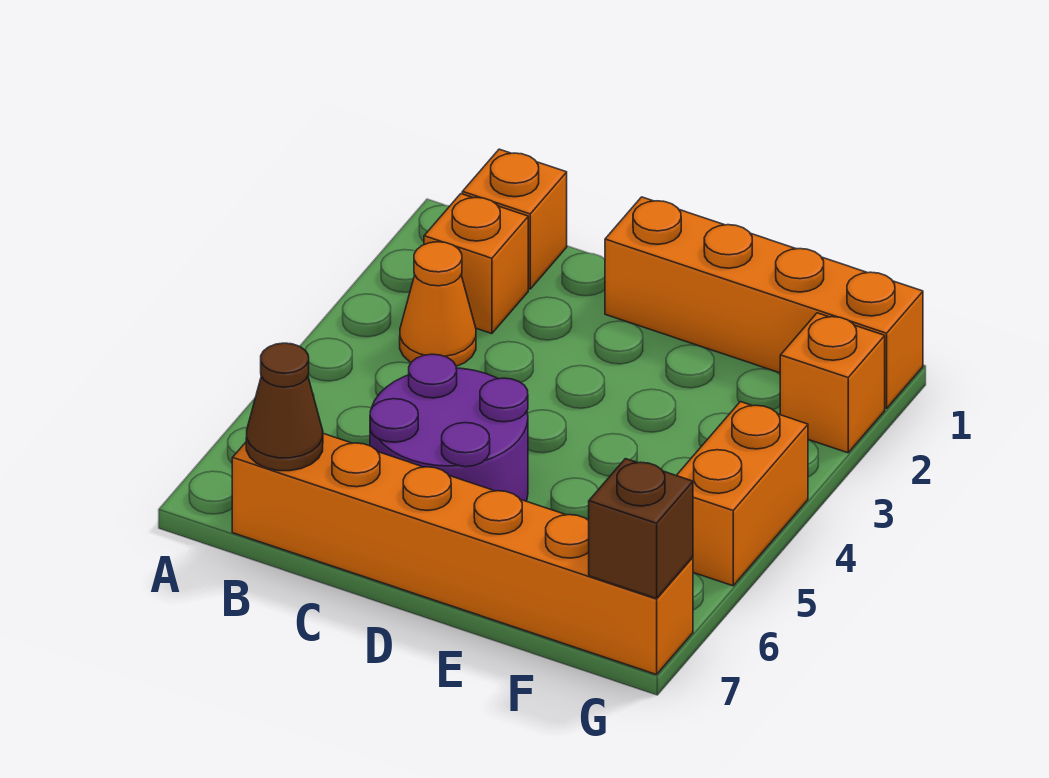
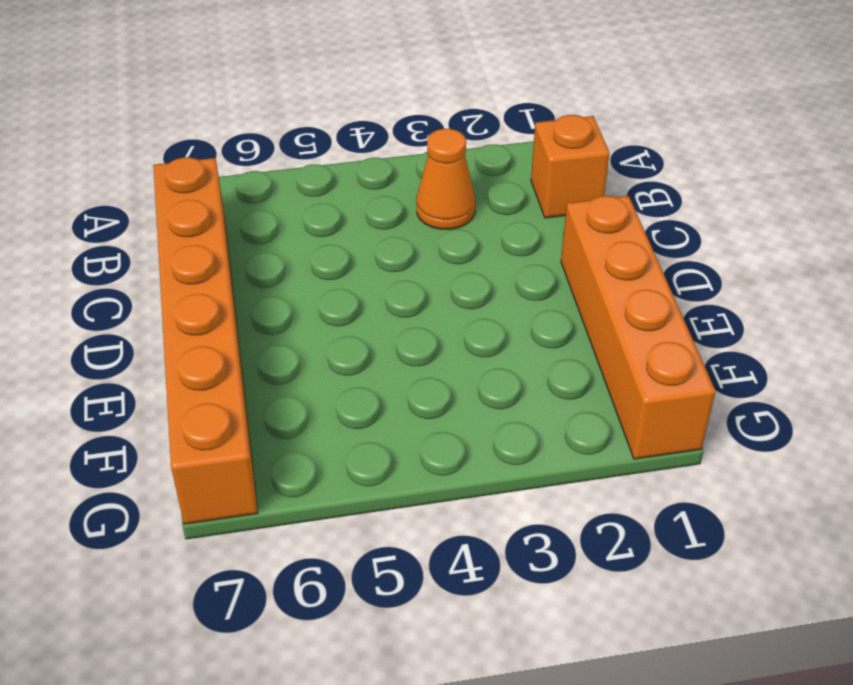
none -> orange brick B2 level 1
none -> purple round brick C5:D6 level 1

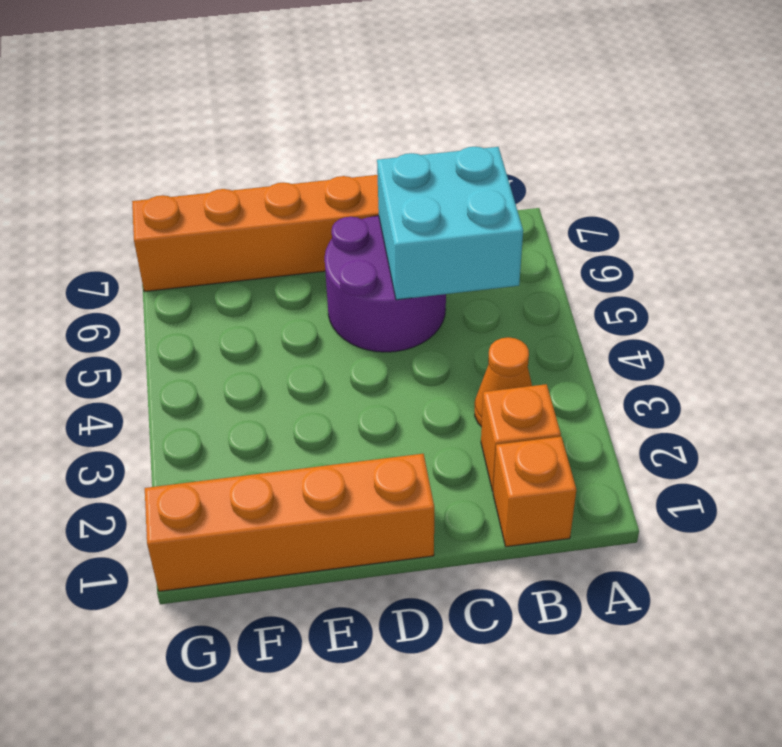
cyan brick B5:C6 level 2 -> none
none -> orange brick G2 level 1
none -> orange brick G4:G5 level 1

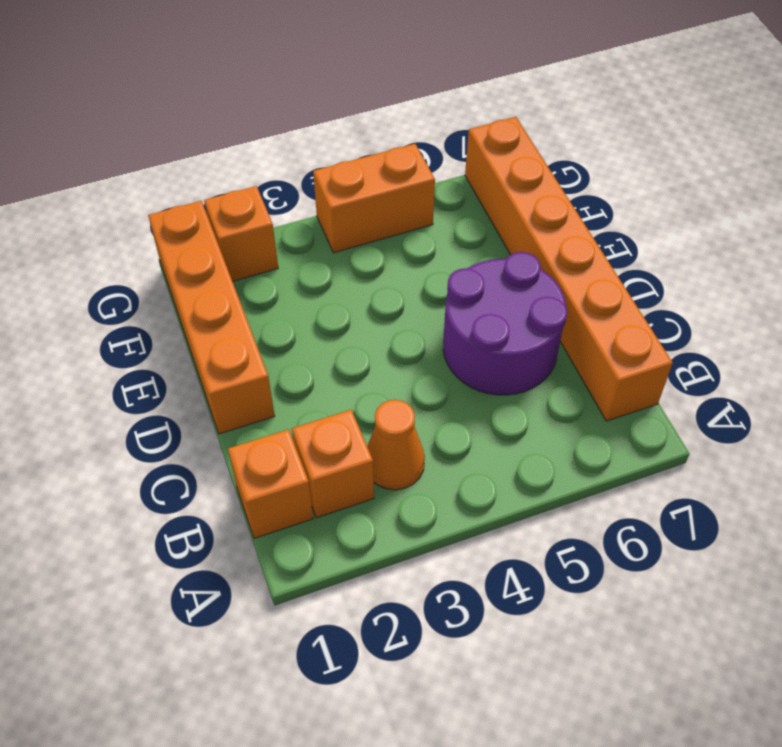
none -> brown cone B7 level 2
none -> brown brick G7 level 2

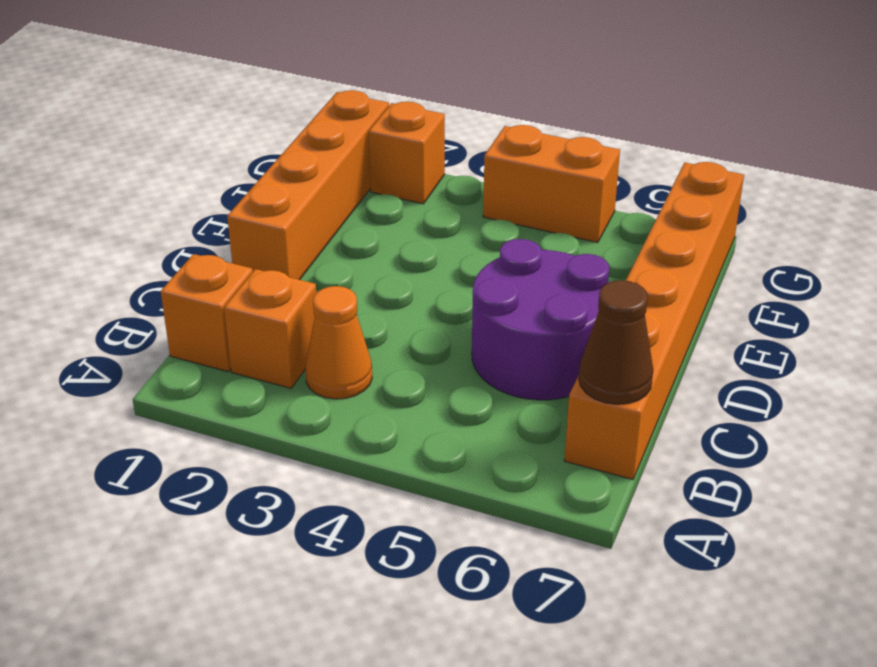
none -> brown brick G7 level 2

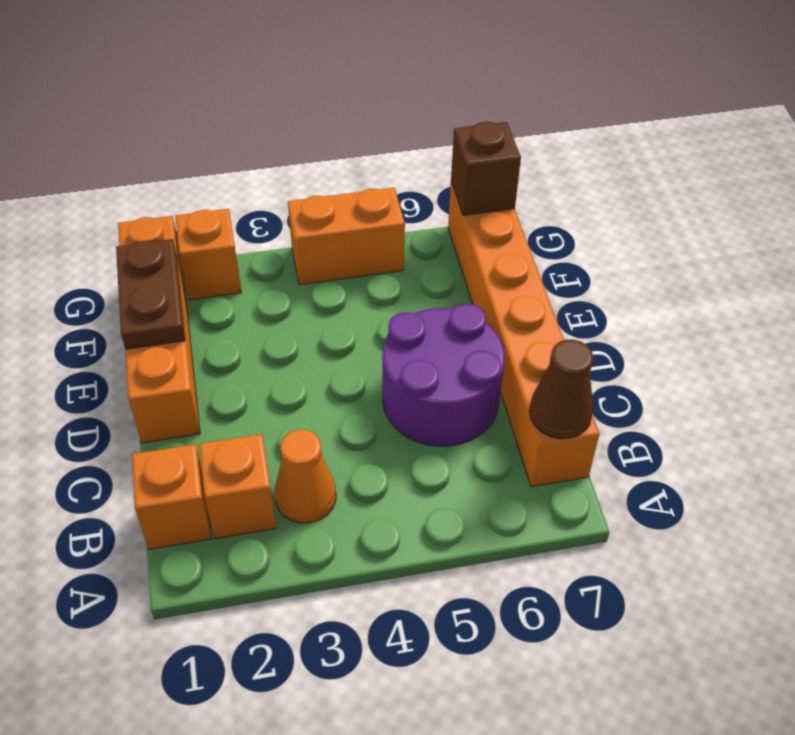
brown plate E1:F1 level 2 -> none

